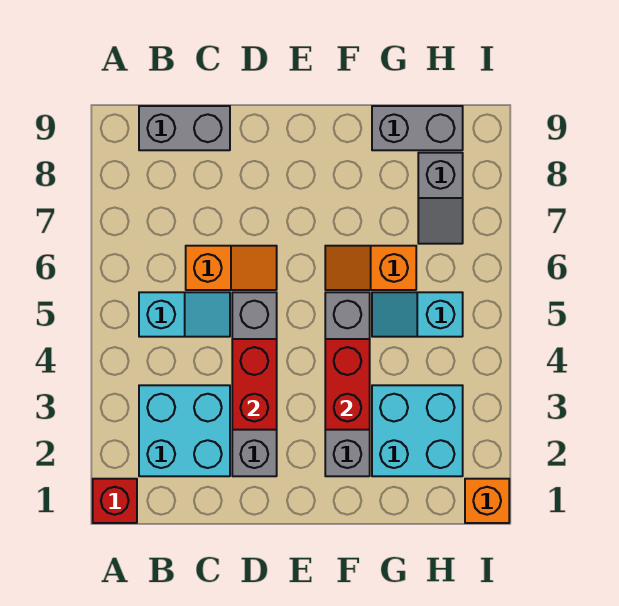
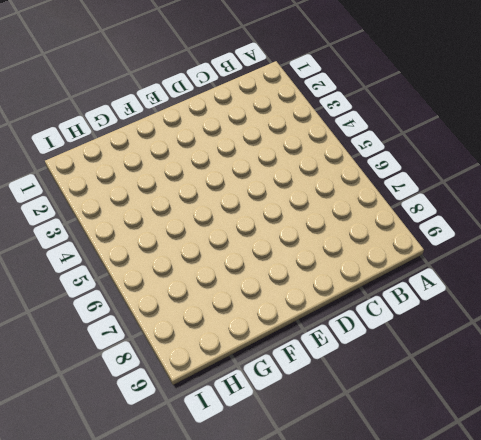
none -> red brick A1 level 1
none -> cyan brick B2:C3 level 1
none -> cyan slope B5:C5 level 1 top B

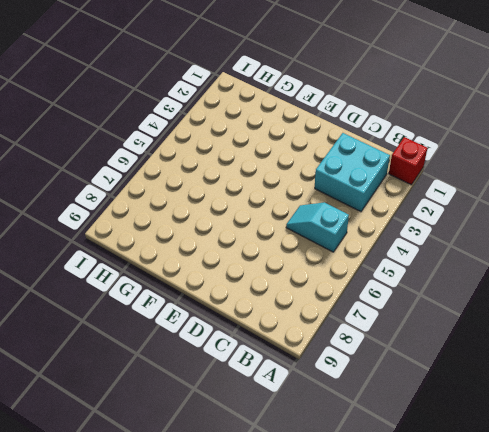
none -> grey brick B9:C9 level 1
none -> orange slope C6:D6 level 1 top C
none -> grey brick D2:D5 level 1

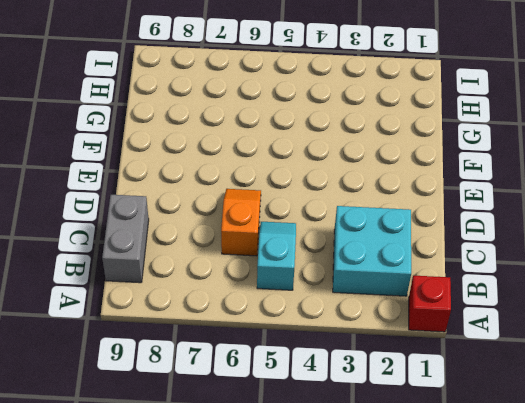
none -> grey brick D2:D5 level 1
none -> grey brick F2:F5 level 1
none -> orange slope F6:G6 level 1 top G

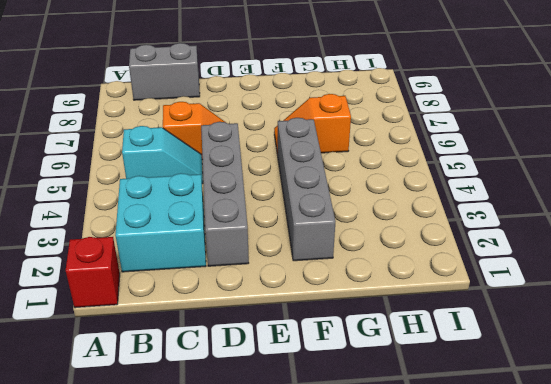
none -> cyan brick G2:H3 level 1
none -> cyan slope G5:H5 level 1 top H
none -> grey brick G9:H9 level 1

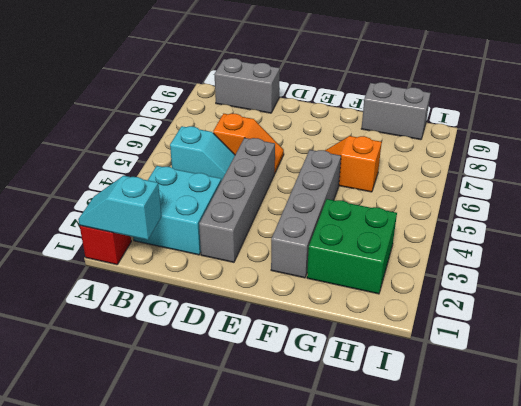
cyan slope A1:B1 level 2 top B -> cyan slope G5:H5 level 1 top H
green brick G2:H3 level 1 -> cyan brick G2:H3 level 1
none -> grey slope H7:H8 level 1 top 8
none -> orange brick I1 level 1
none -> red brick D3:D4 level 2

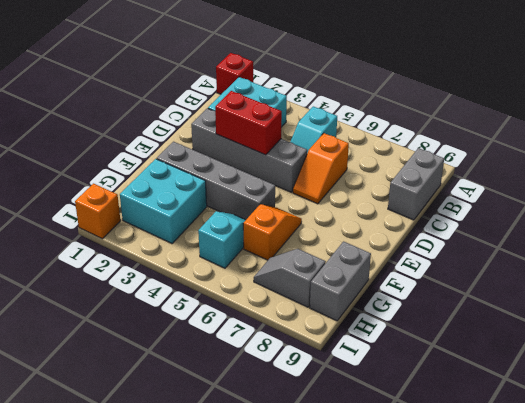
none -> red brick F3:F4 level 2

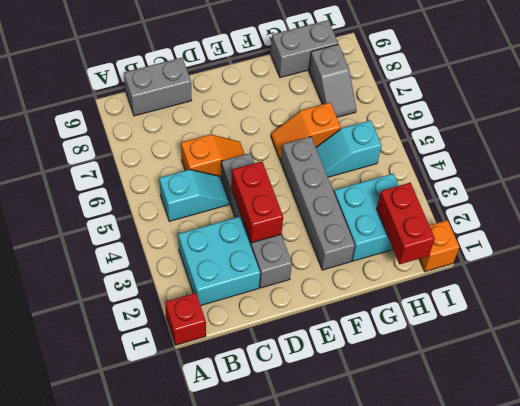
red brick H1:H2 level 2 -> red brick F3:F4 level 2

